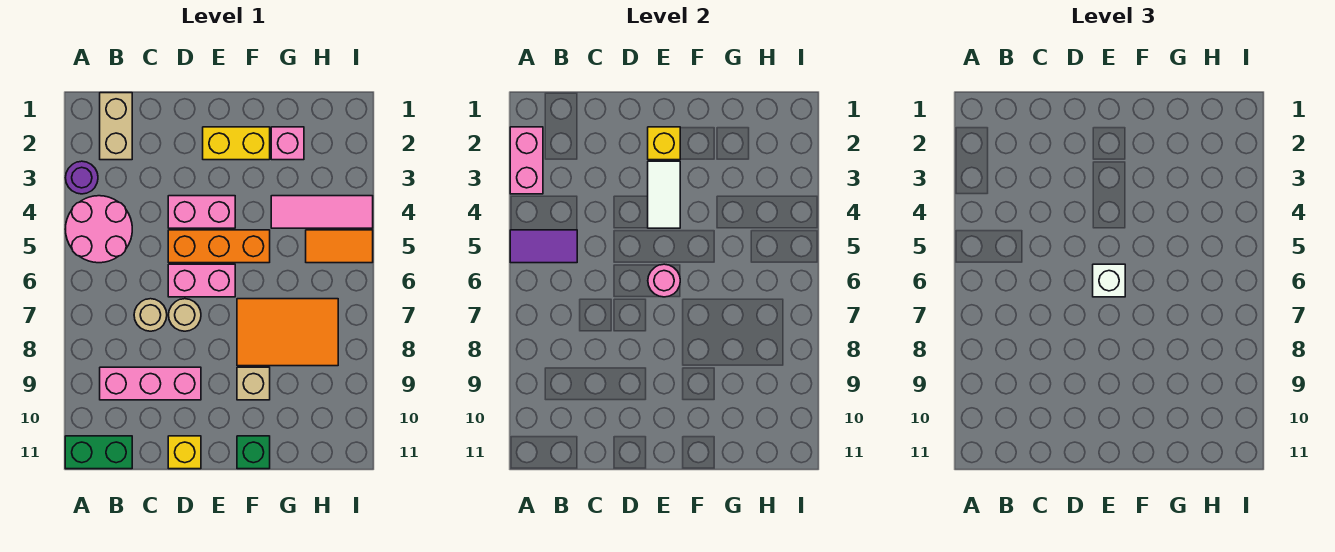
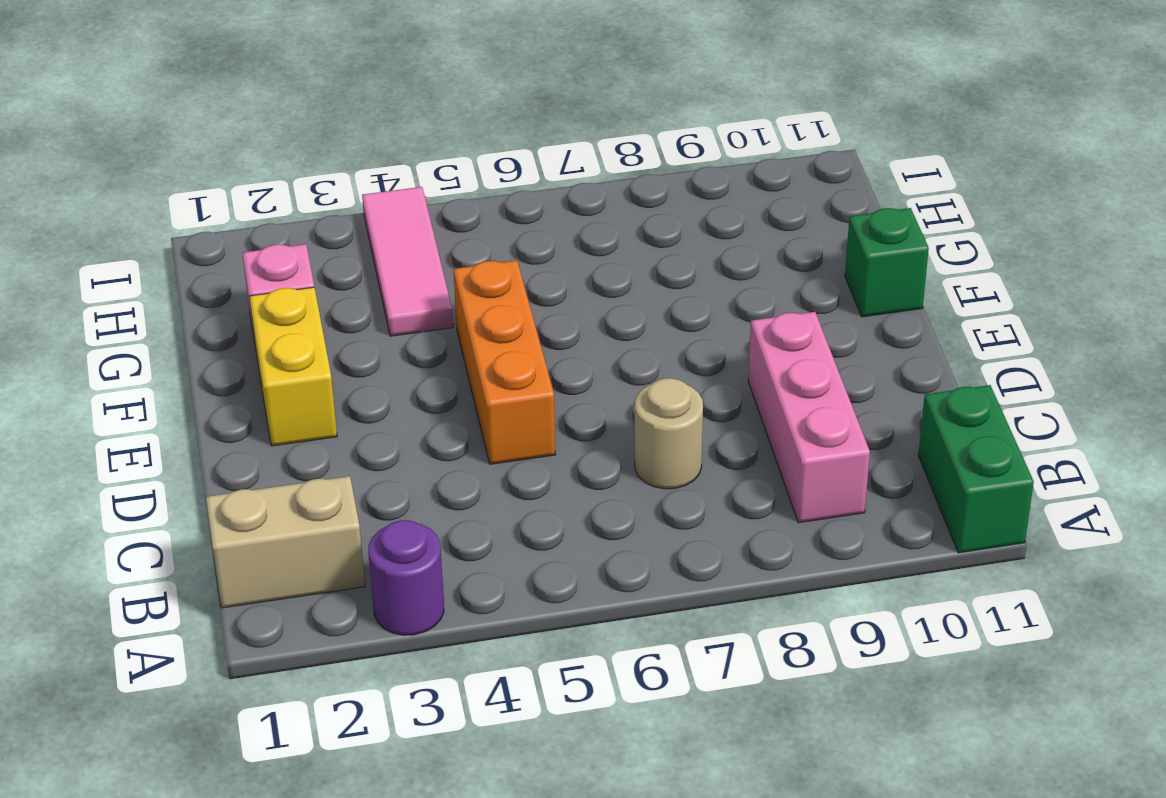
none -> pink round brick A4:B5 level 1
none -> pink brick D4:E4 level 1
none -> pink brick D6:E6 level 1

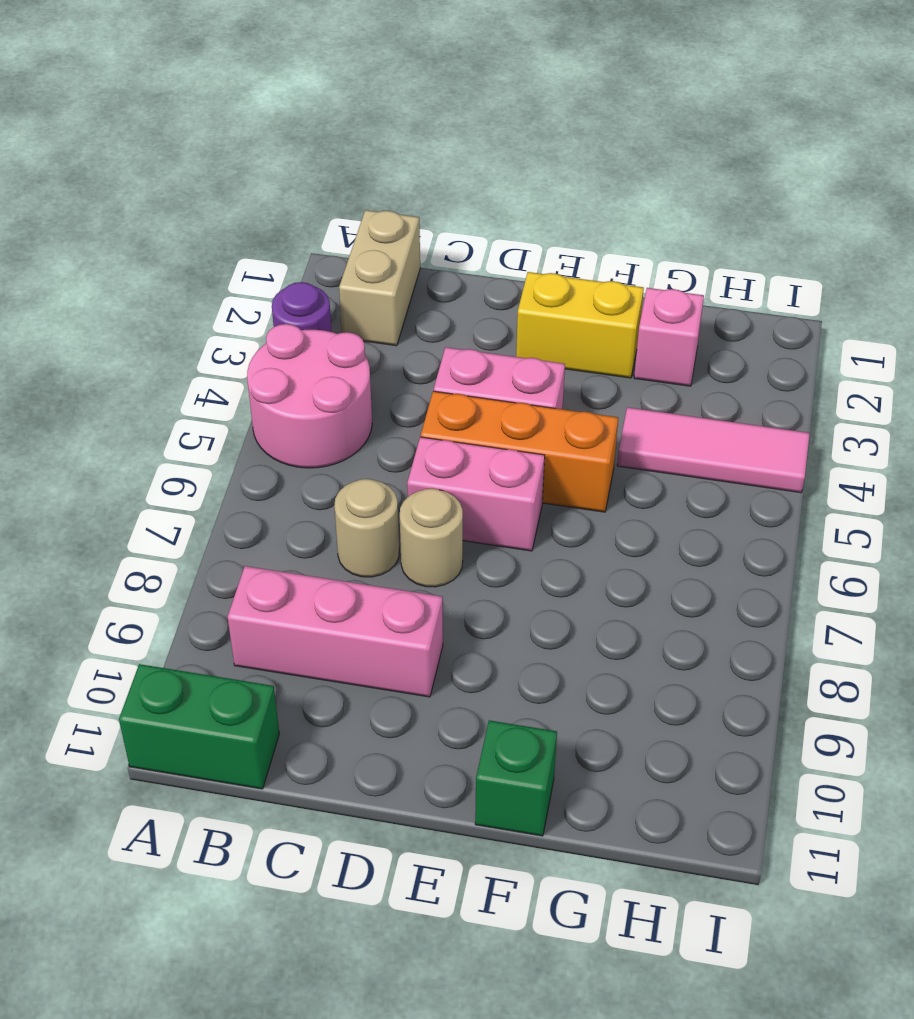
none -> yellow brick D11 level 1
none -> orange tile F7:H8 level 1
none -> tan brick F9 level 1

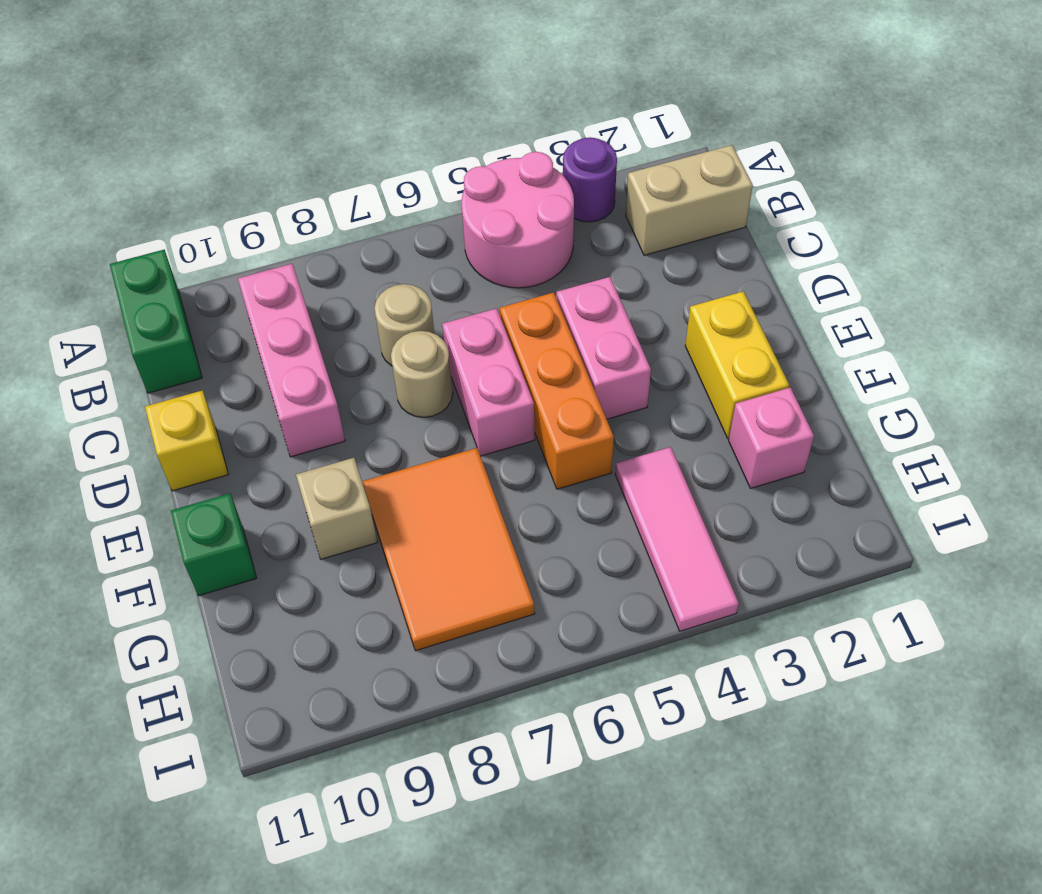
none -> orange tile H5:I5 level 1
none -> pink brick A2:A3 level 2
none -> purple tile A5:B5 level 2

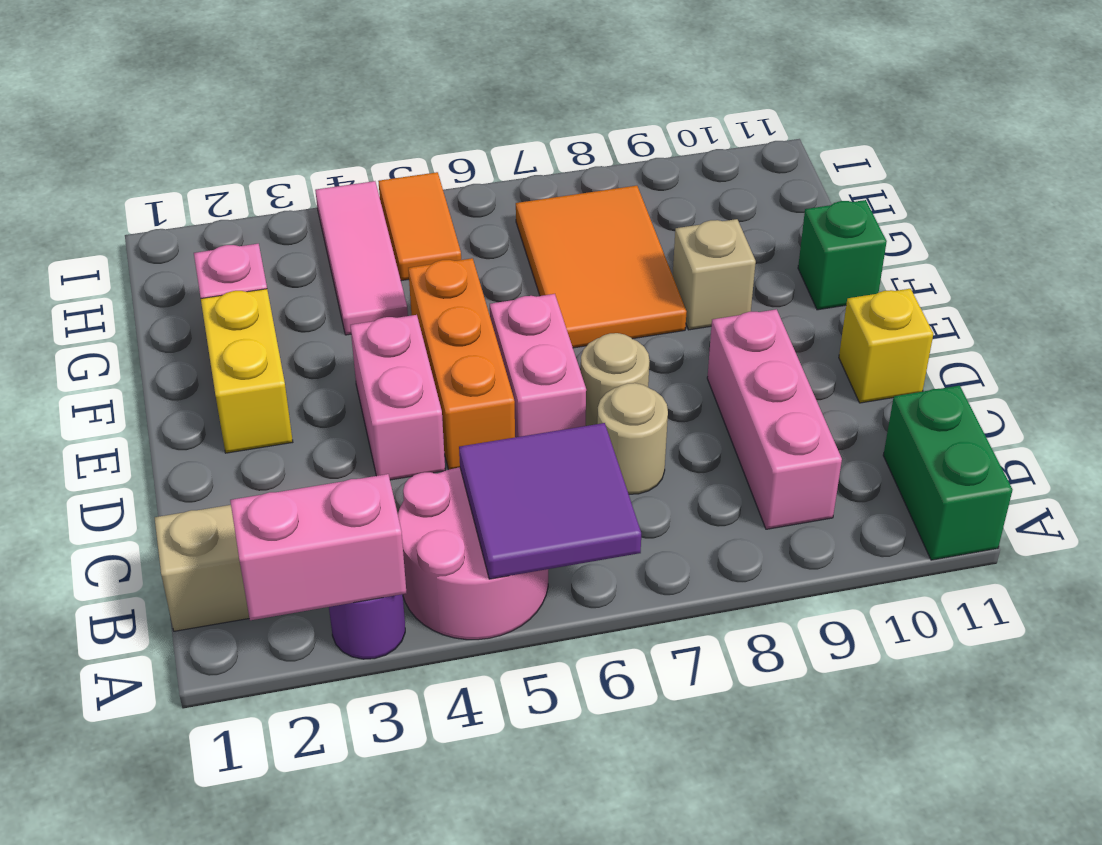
purple tile A5:B6 level 2 -> purple tile A5:B5 level 2
none -> yellow brick E2 level 2
none -> white tile E3:E4 level 2
none -> pink round brick E6 level 2

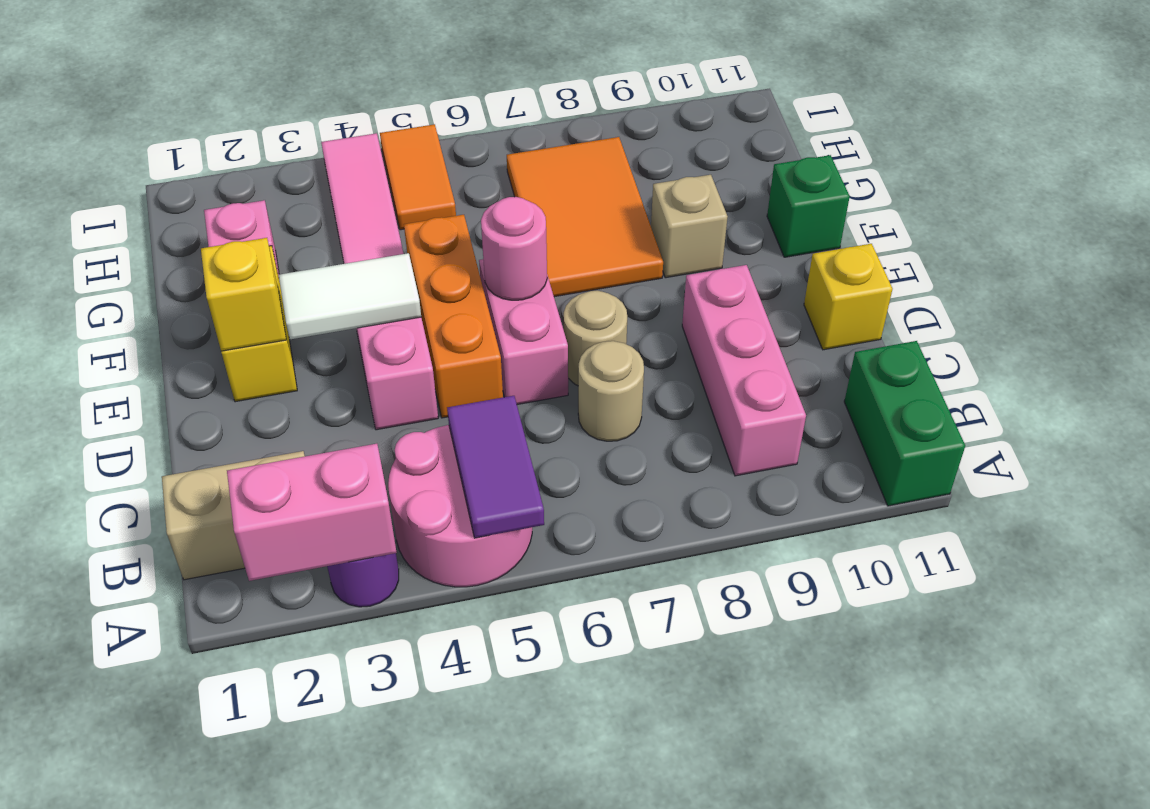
none -> white brick E6 level 3

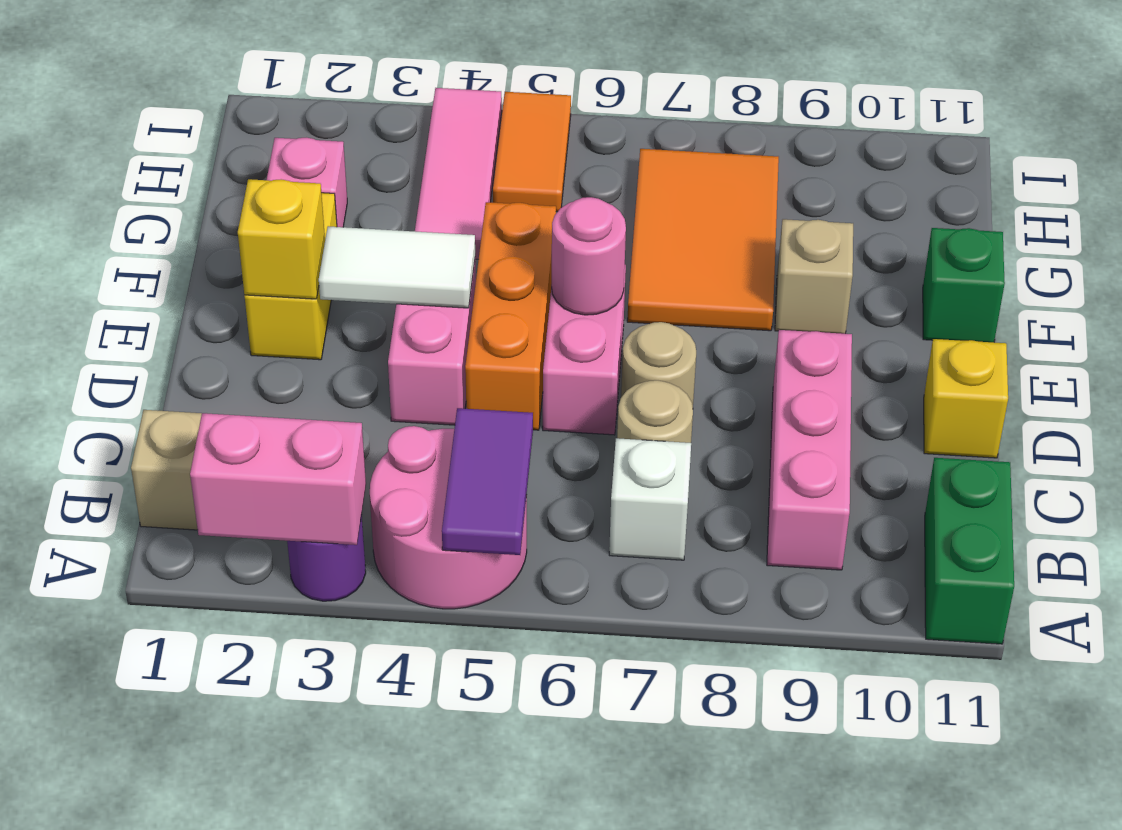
white brick B7 level 1 -> white brick E6 level 3

